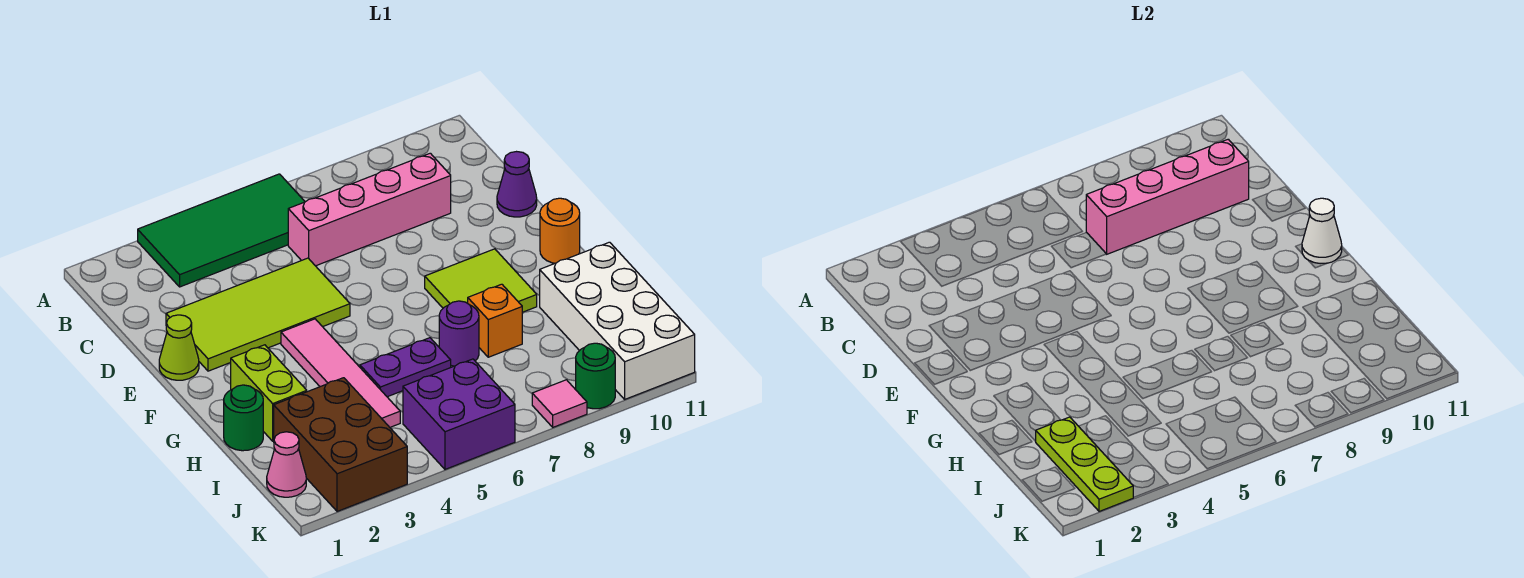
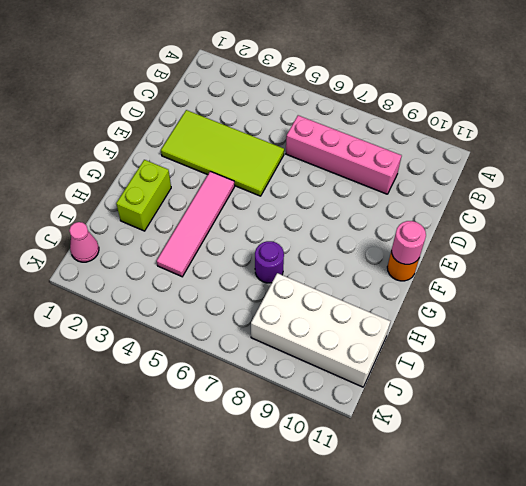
pink round brick F11 level 2 -> white cone F11 level 2
white brick I8:J11 level 1 -> white brick H10:K11 level 1
none -> green tile A3:B6 level 1
none -> purple cone D11 level 1
none -> lime cone E1 level 1

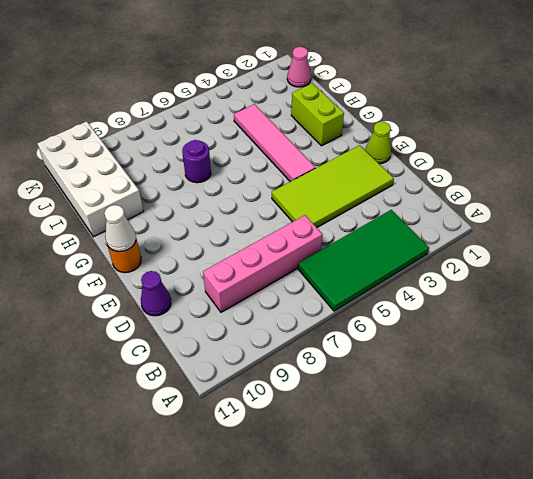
none -> lime tile F8:G9 level 1
none -> green round brick H1 level 1
none -> purple plate H5:H6 level 1

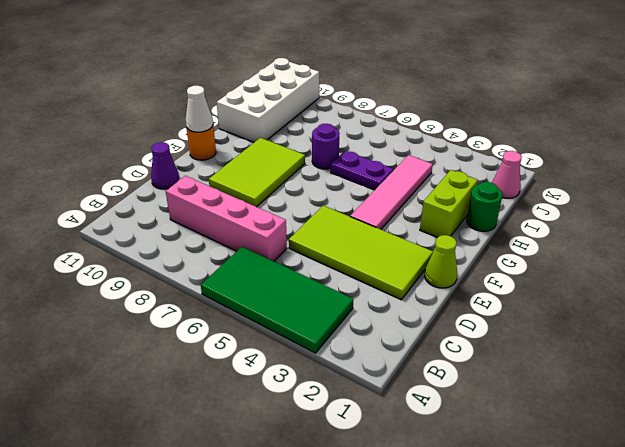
lime tile E8:G9 level 1 -> lime tile F8:G9 level 1
none -> orange brick H8 level 1
none -> brown brick I2:K3 level 1
none -> purple brick J5:K6 level 1

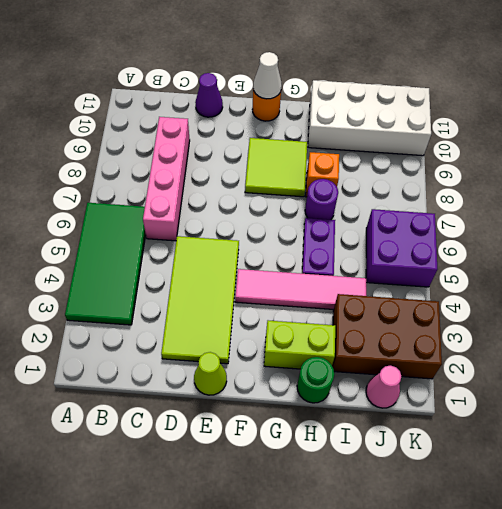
none -> pink tile K8 level 1
none -> green round brick K9 level 1
none -> pink brick C7:C10 level 2

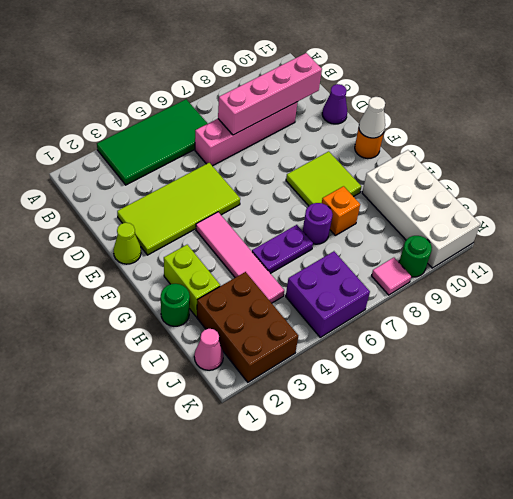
none -> lime plate I2:K2 level 2

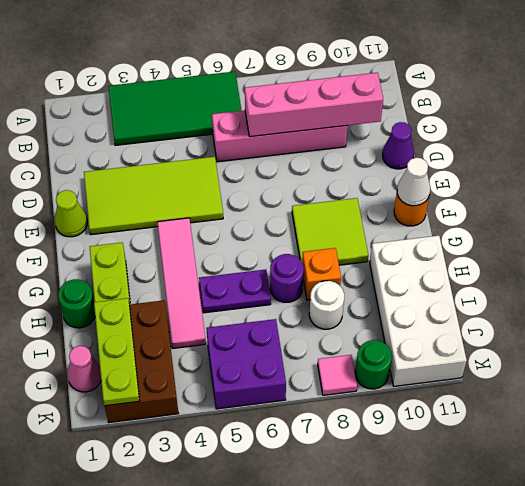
white round brick I8 level 1 -> none

